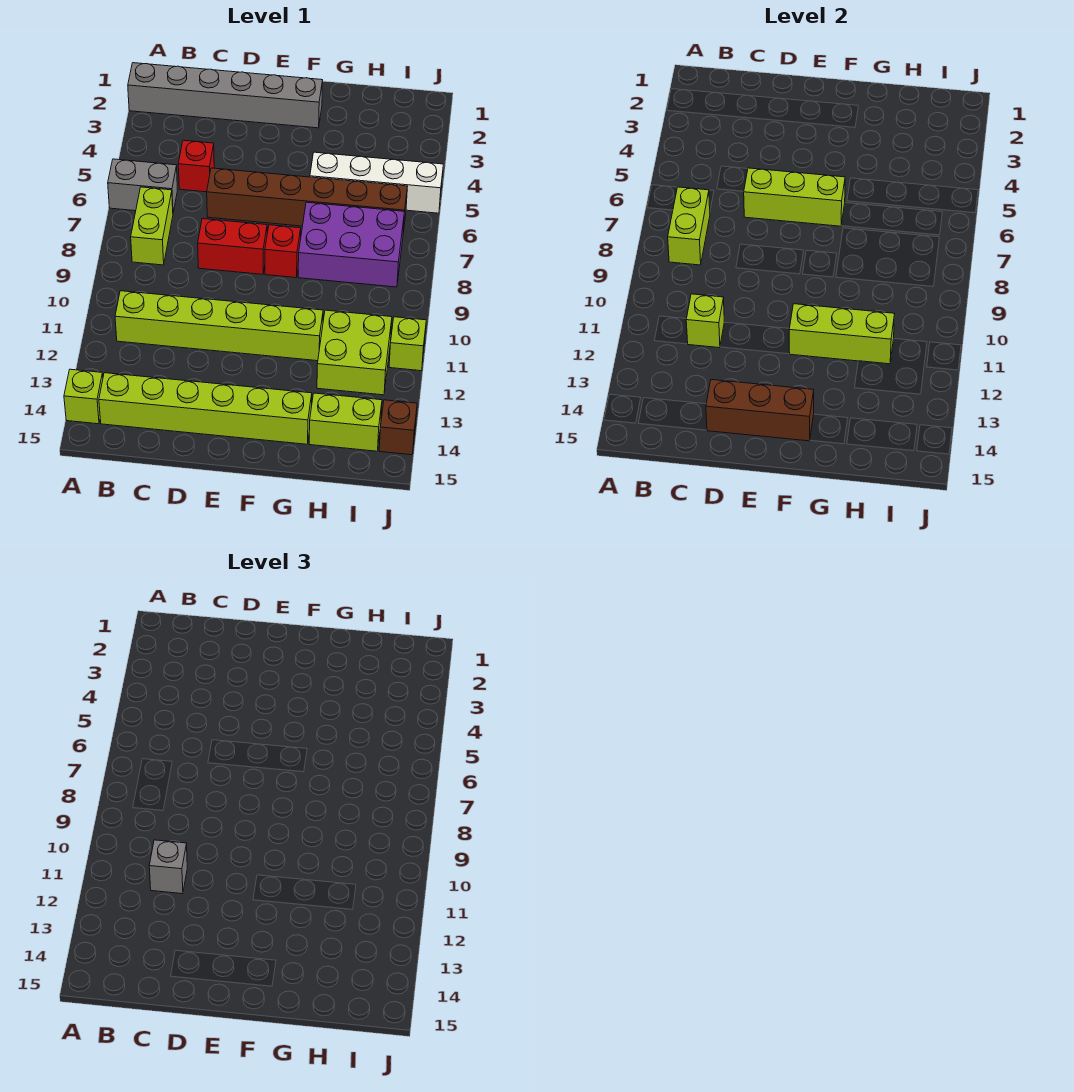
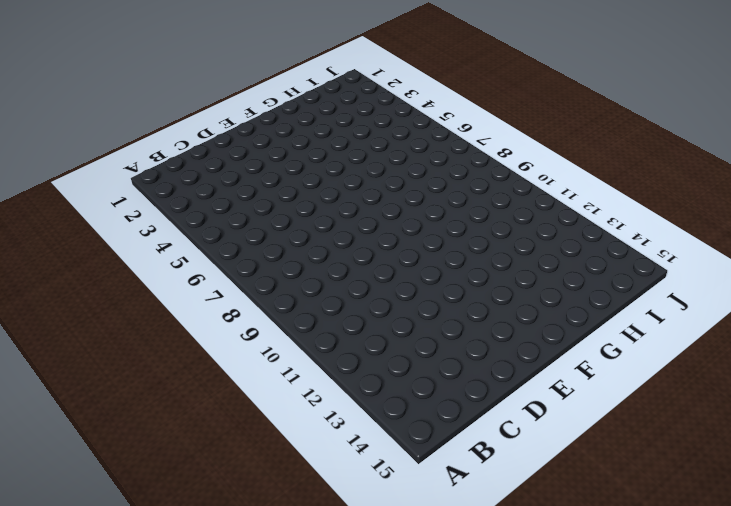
none -> grey brick A2:F2 level 1
none -> grey brick A6:B6 level 1
none -> lime brick A14 level 1

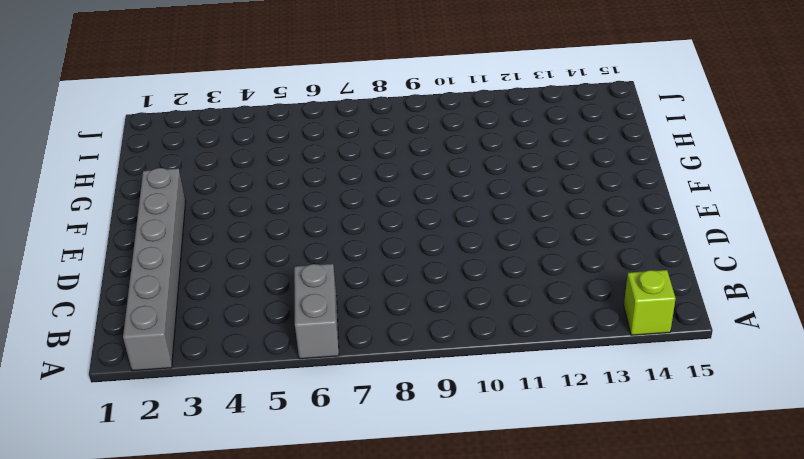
none -> lime brick B7:B8 level 1
none -> lime brick B11:G11 level 1
none -> lime brick B14:G14 level 1

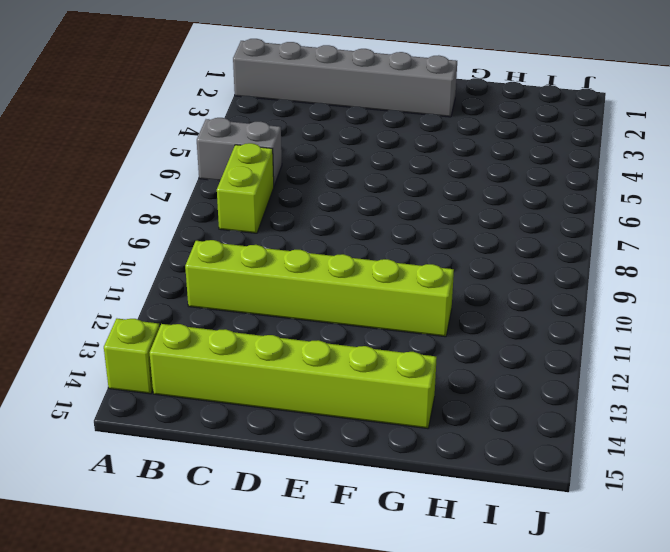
none -> red brick C5 level 1
none -> brown brick D6:I6 level 1
none -> red brick D8:E8 level 1

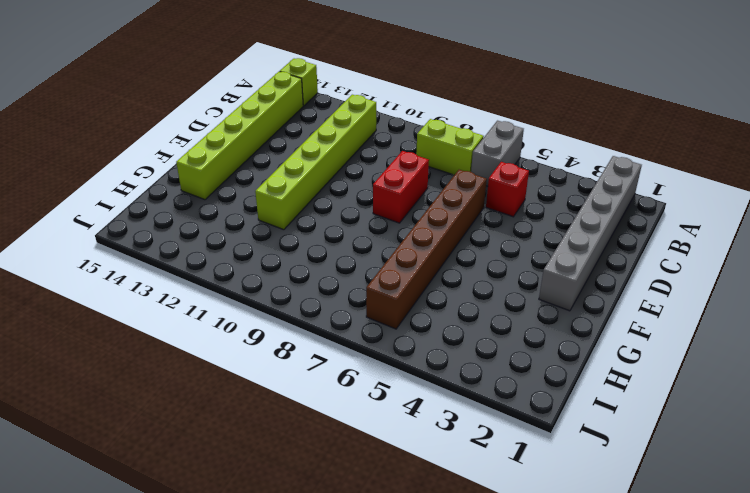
none -> red brick F8 level 1
none -> white brick G5:J5 level 1
none -> purple brick G7:I8 level 1

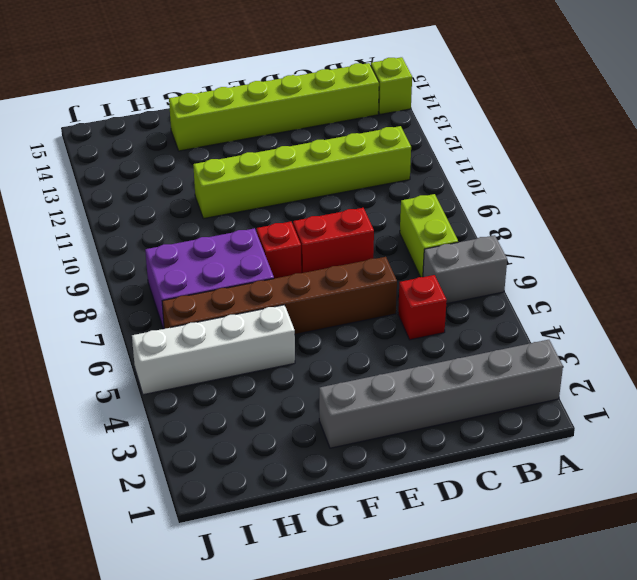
none -> lime brick H11:I12 level 1
none -> lime brick H14:I14 level 1
none -> lime brick J11 level 1

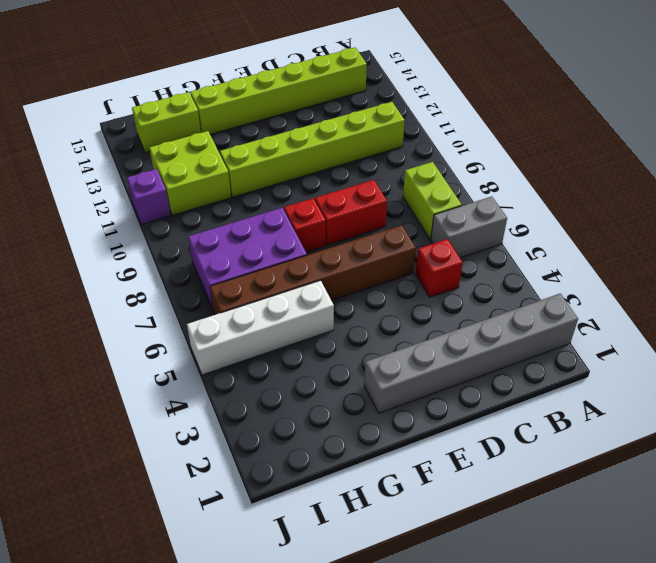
purple brick J11 level 1 -> lime brick J11 level 1
none -> lime brick A14 level 1
none -> brown brick J14 level 1
none -> lime brick B7:B8 level 2

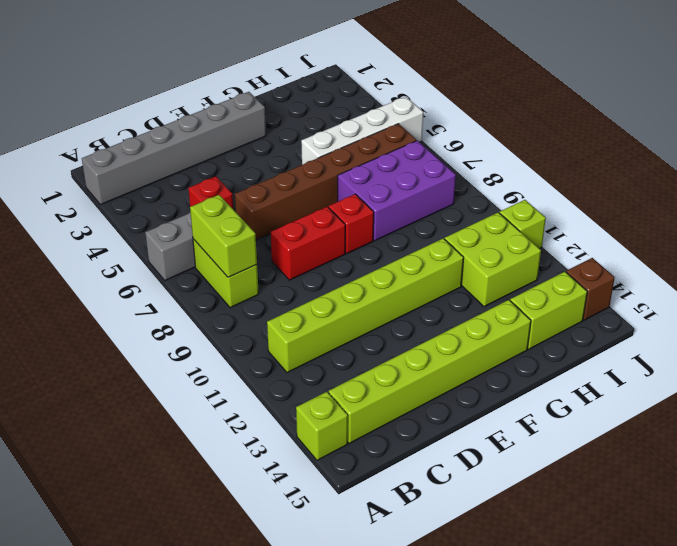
none -> lime brick C11 level 2
none -> lime brick D6:F6 level 2
none -> brown brick D14:F14 level 2

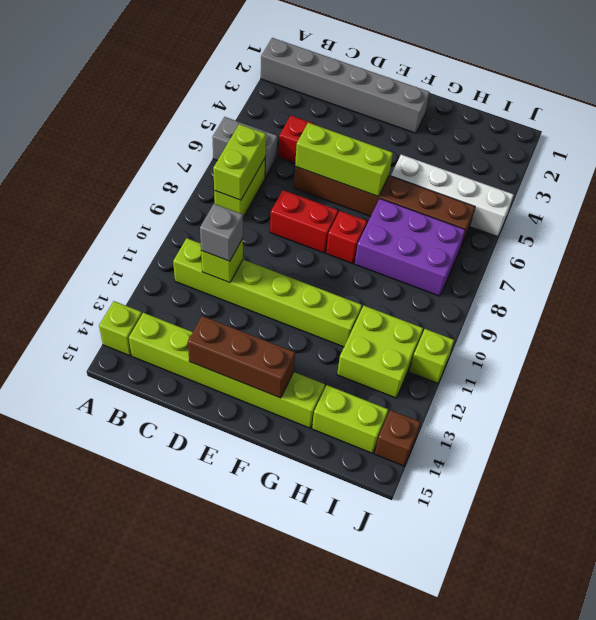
none -> lime brick F11:H11 level 2

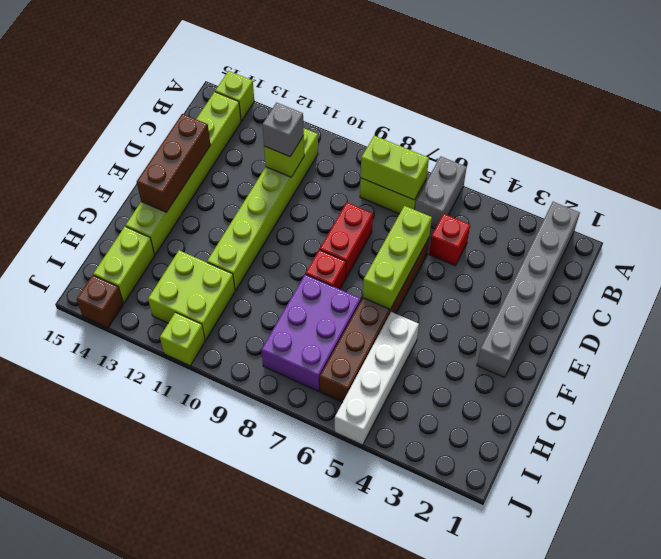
none -> lime brick F11:H11 level 2

